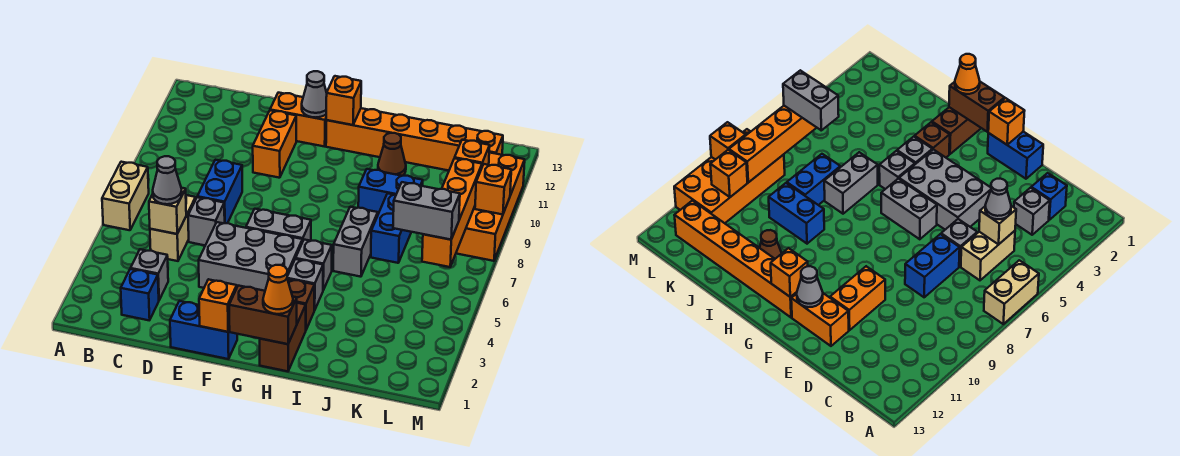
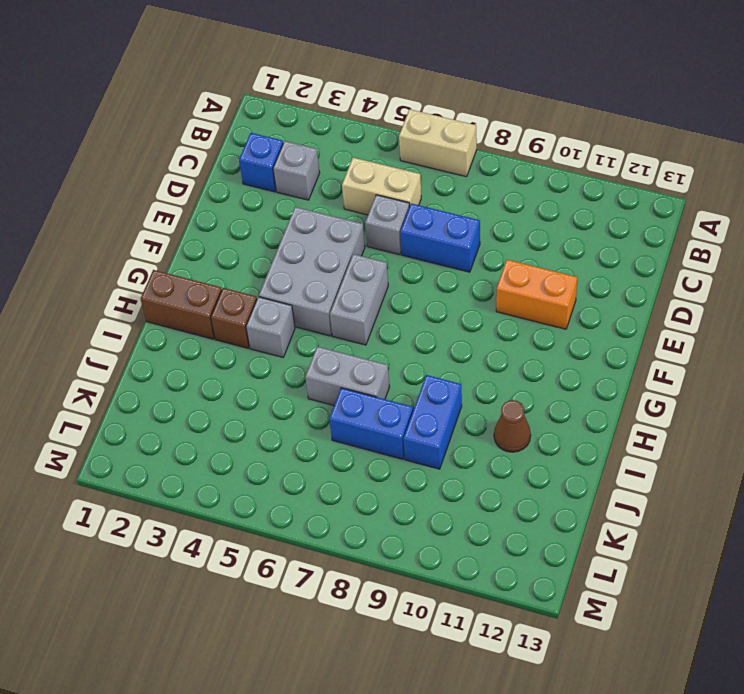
none -> blue brick E1:F1 level 1
none -> orange brick E12:F12 level 1
none -> orange brick G12:L12 level 1
none -> grey brick H5 level 1

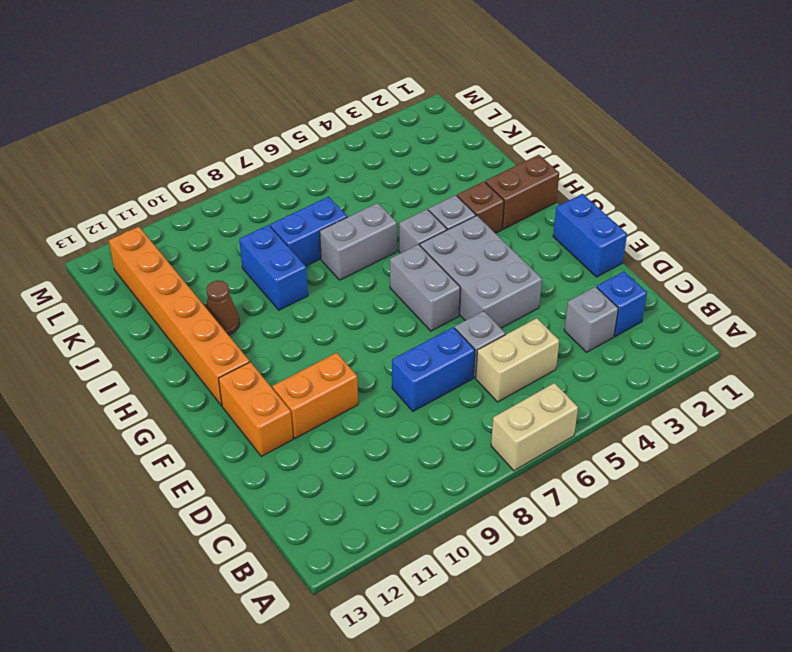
none -> orange brick L8:M11 level 1
none -> tan brick C5 level 2
none -> orange brick F1 level 2
none -> grey cone F12 level 2

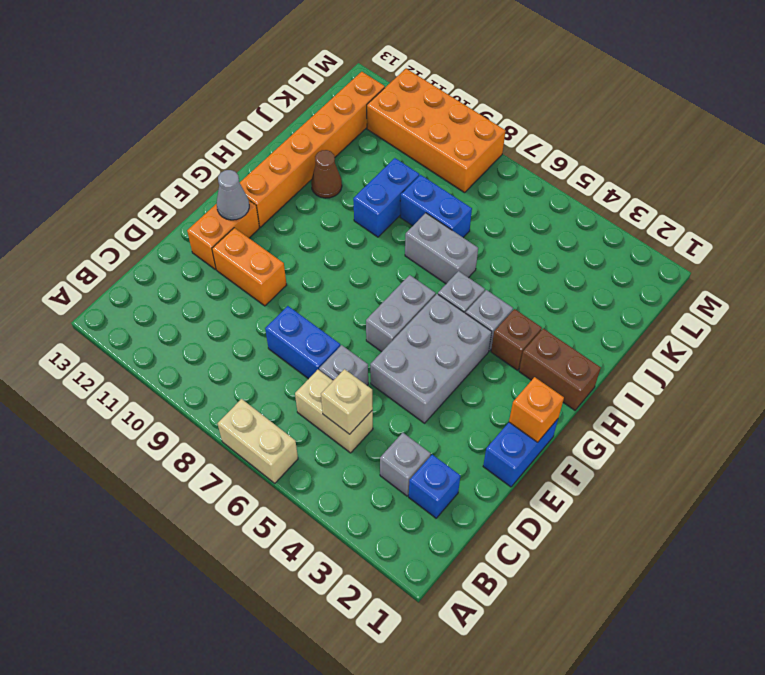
none -> brown brick G1:H1 level 2
none -> orange brick G12 level 2
none -> orange brick L6:L9 level 2
none -> orange brick L10 level 2

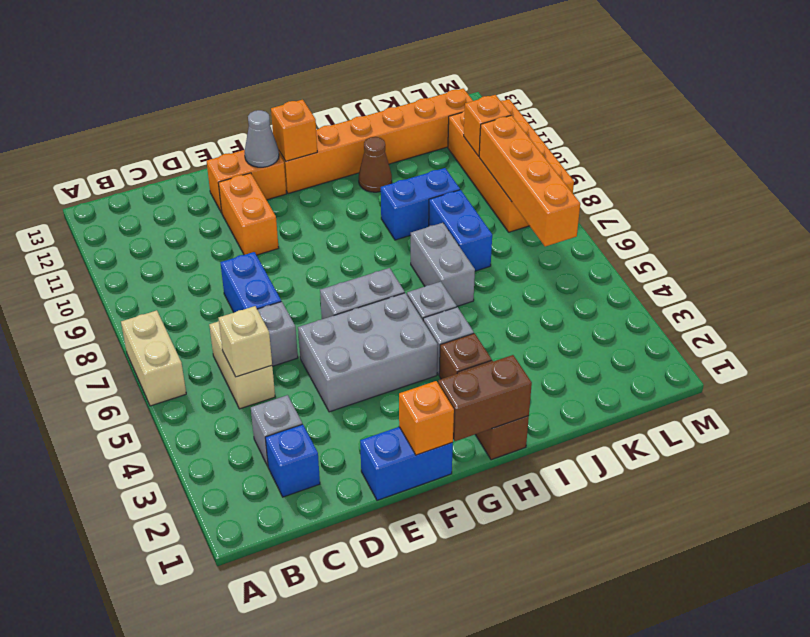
none -> orange brick M9 level 2
none -> grey cone C5 level 3
none -> orange cone H1 level 3
none -> grey brick K6:L6 level 3

